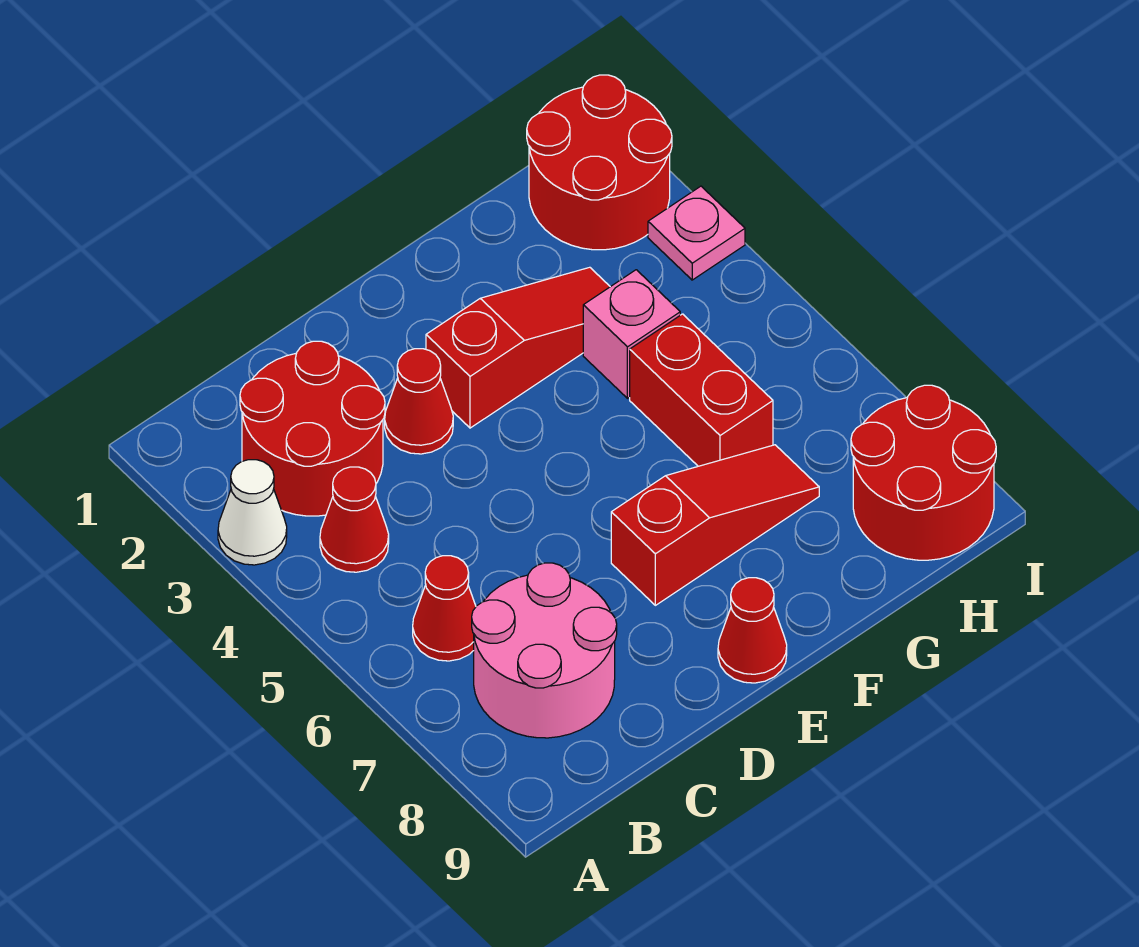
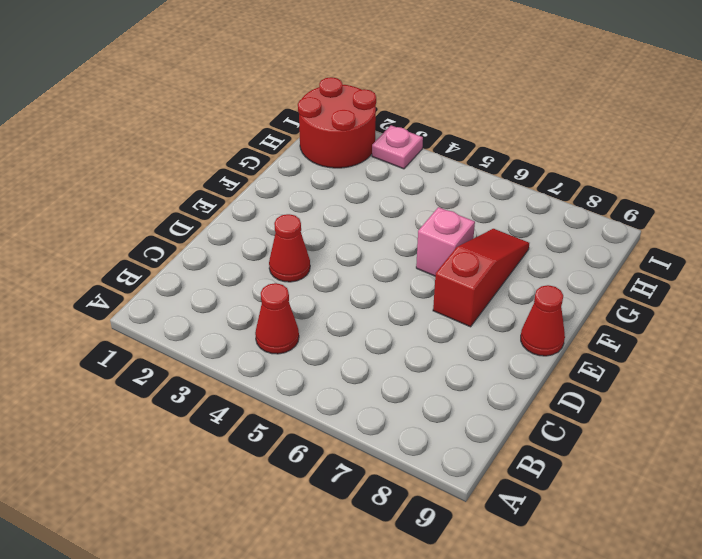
pink brick F6 level 1 -> pink brick G4 level 1
none -> white cone A3 level 1
none -> red round brick B2:C3 level 1
none -> red cone B6 level 1

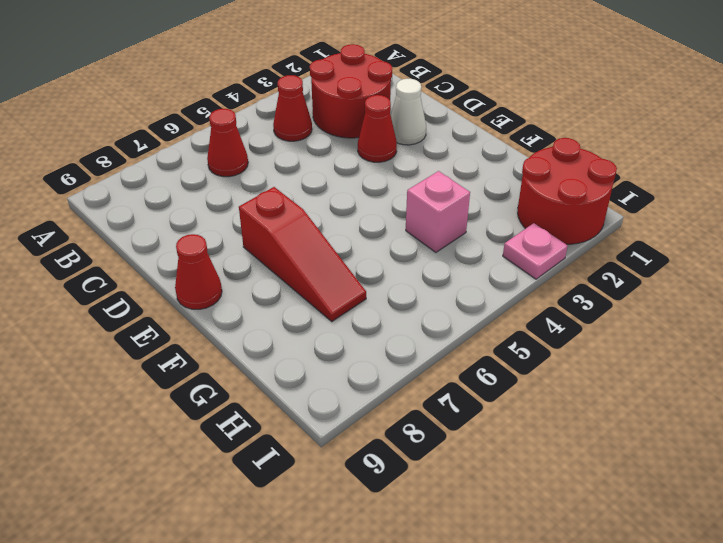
white cone D2 level 1 -> white cone A3 level 1
none -> pink round brick B7:C8 level 1
none -> red slope E3:G3 level 1 top E
none -> red brick G5:G6 level 1

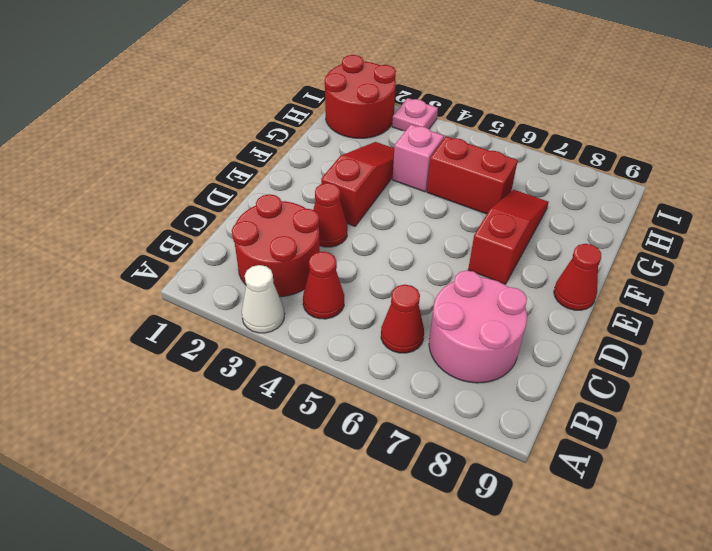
none -> red round brick H8:I9 level 1

